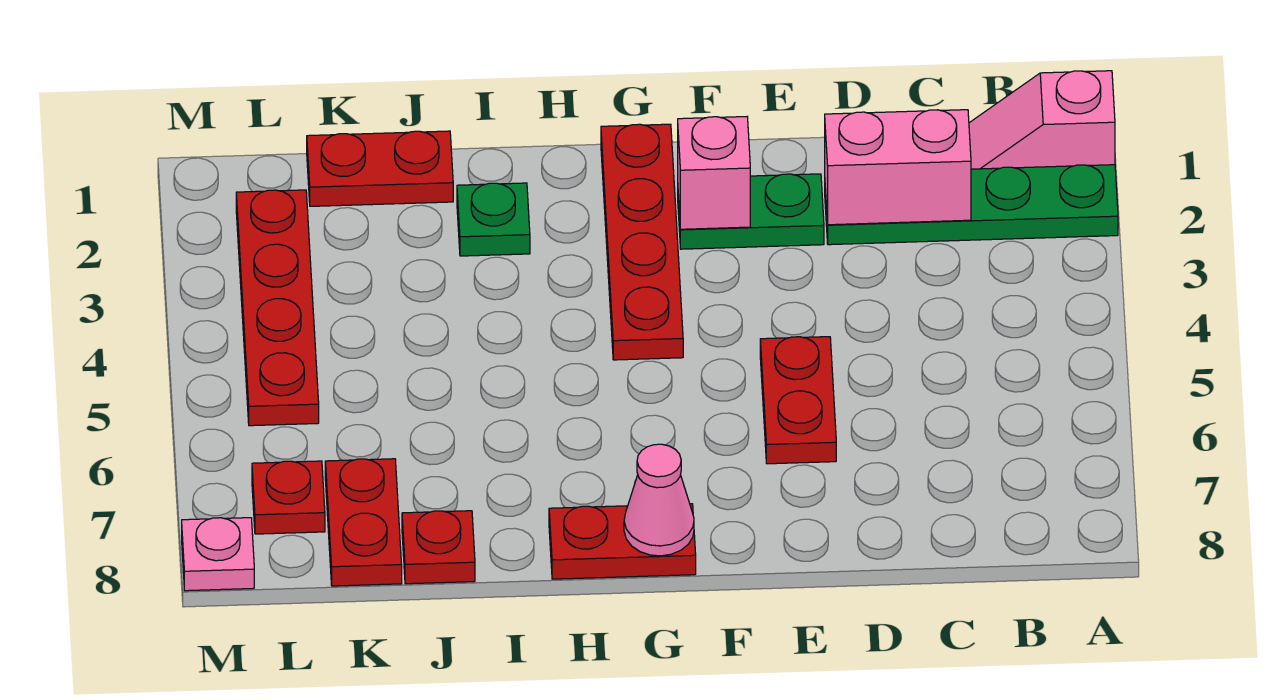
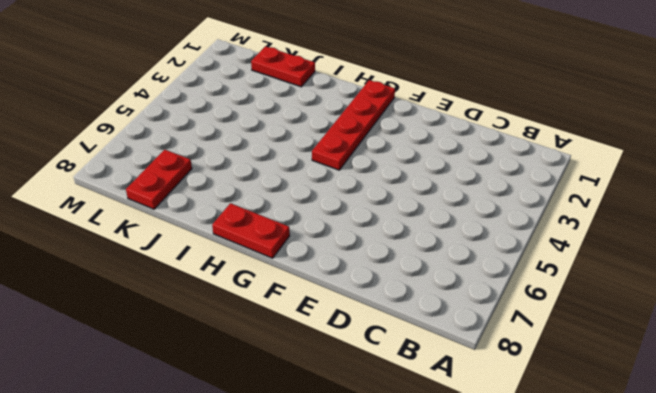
none -> pink slope A1:B1 level 1 top A
none -> green plate A2:D2 level 1
none -> green plate E2:F2 level 1

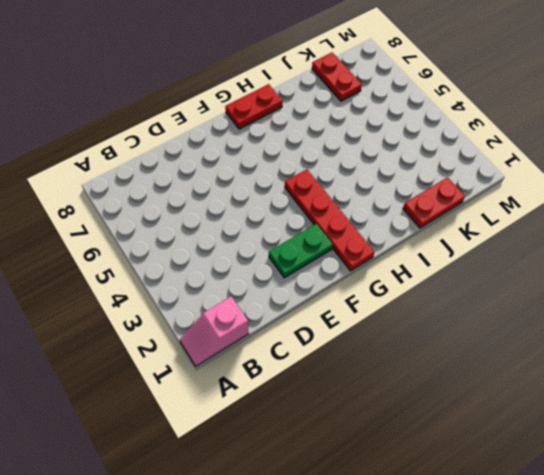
pink slope A1:B1 level 1 top B -> pink slope A1:B1 level 1 top A
none -> green plate A2:D2 level 1
none -> red plate E5:E6 level 1
none -> green plate I2 level 1

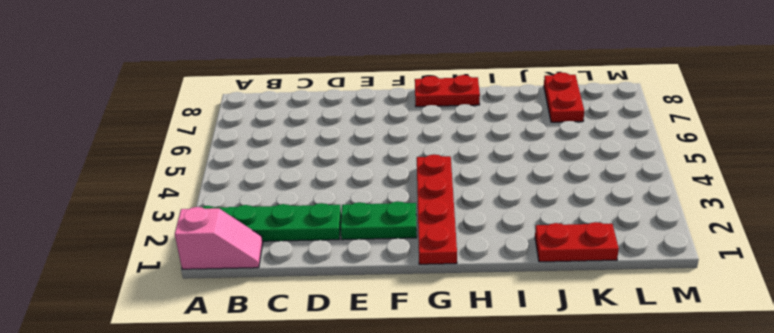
none -> red plate E5:E6 level 1
none -> green plate I2 level 1
none -> red plate J8 level 1

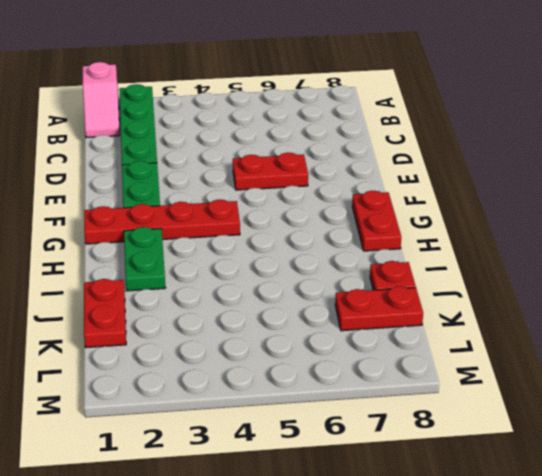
green plate H2:I2 level 1 -> green plate I2 level 1
none -> red plate L2:L5 level 1
none -> red plate L7 level 1
none -> pink plate M8 level 1

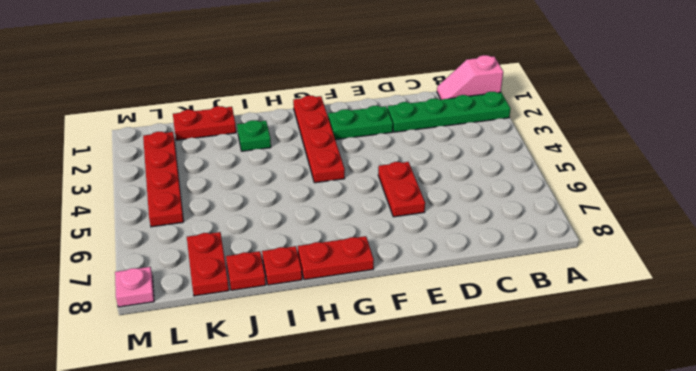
red plate I8 level 1 -> red plate L7 level 1
none -> pink brick C2:D2 level 2
none -> pink brick F2 level 2
none -> pink cone G8 level 2

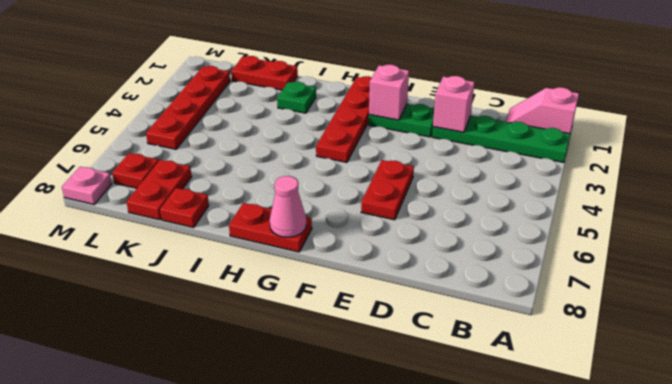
pink brick D2 level 2 -> pink brick C2:D2 level 2

